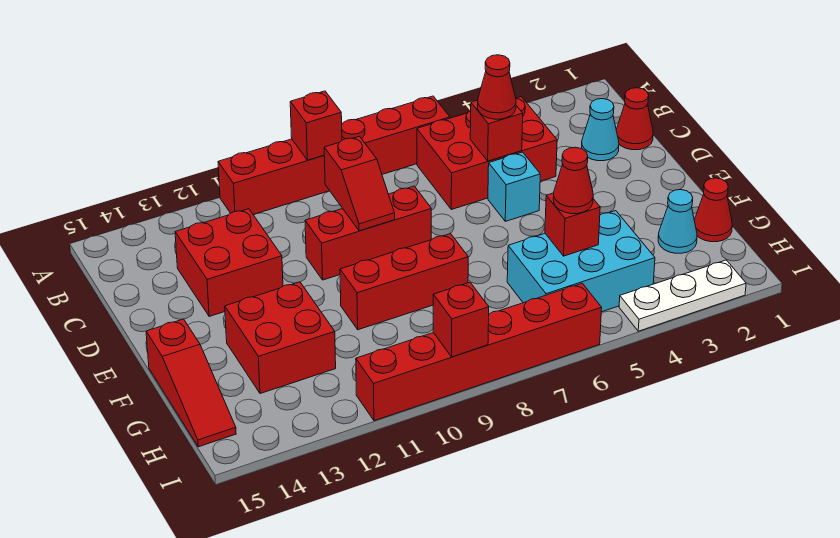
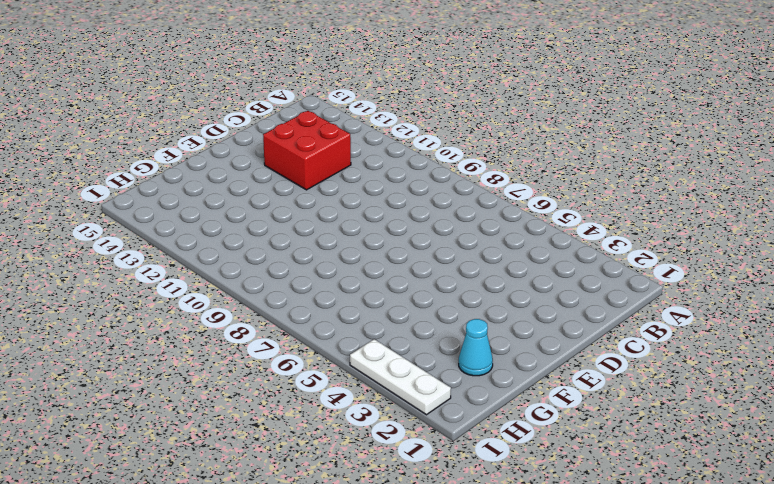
none -> red brick A6:A11 level 1
none -> red brick B4:C6 level 1
none -> red cone C1 level 1

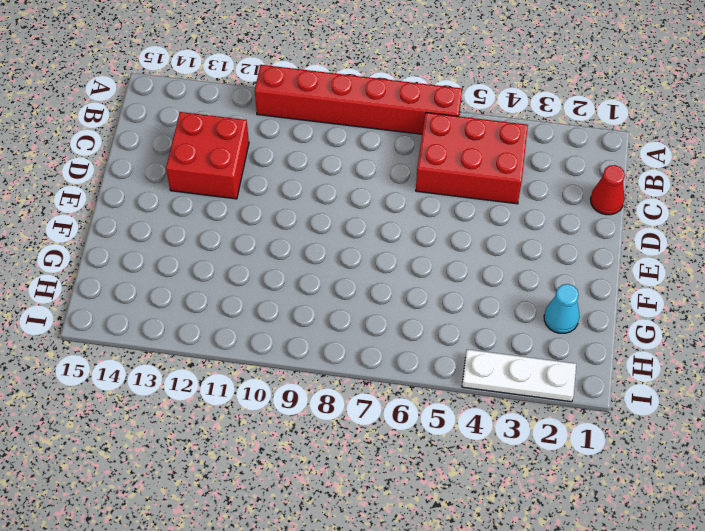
none -> cyan cone C2 level 1
none -> cyan brick D5 level 1
none -> red brick D8:D10 level 1

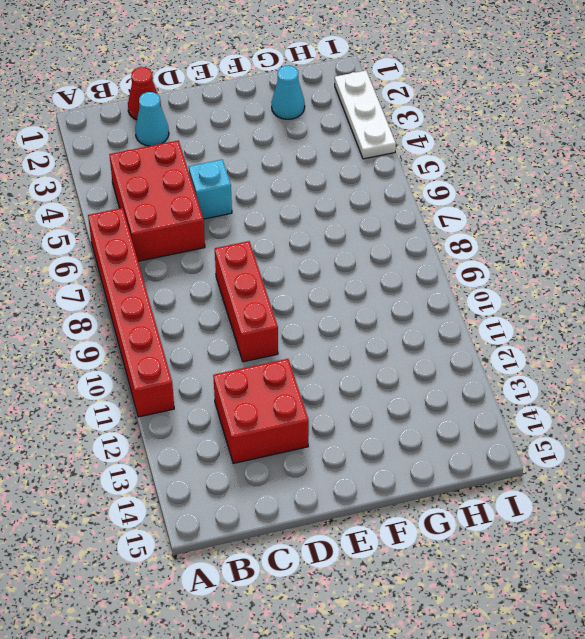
none -> red brick F8:F10 level 1
none -> red brick F12:G13 level 1
none -> red slope F15:H15 level 1 top F

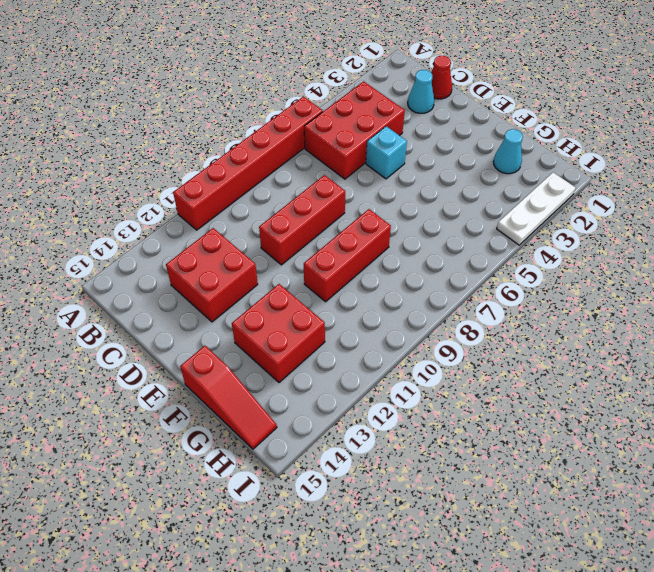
none -> red cone G1 level 1
none -> cyan brick G4:H6 level 1
none -> red brick I6:I11 level 1

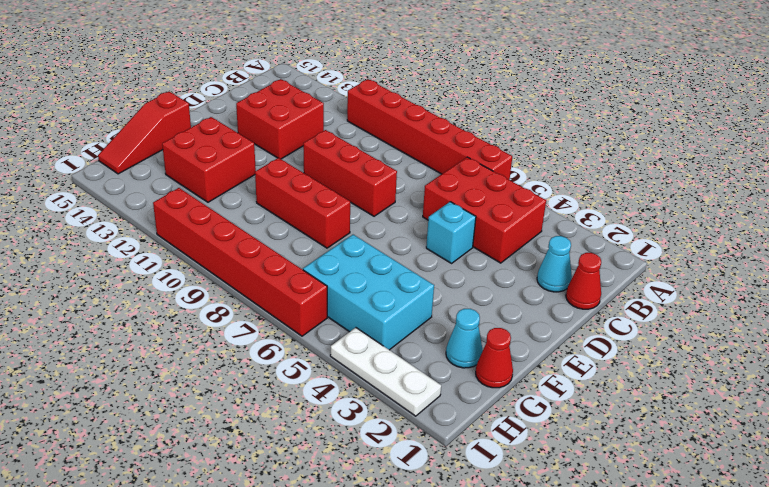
none -> red brick A9 level 2
none -> red brick C5 level 2
none -> red slope C9:D9 level 2 top C

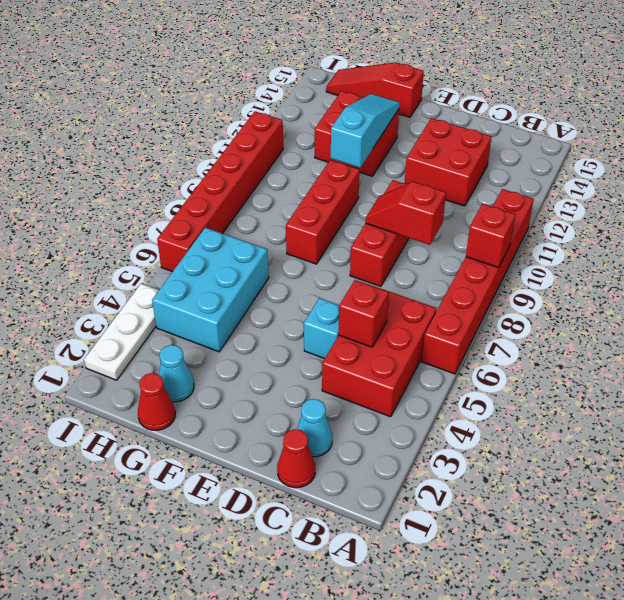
cyan slope F11:F13 level 2 top 11 -> none
none -> red brick G5 level 2
none -> red brick I9 level 2
none -> red cone C5 level 3

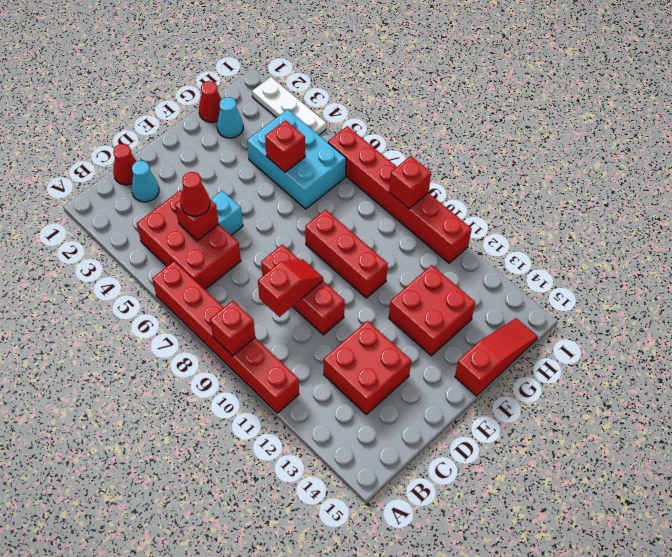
none -> red cone G5 level 3

